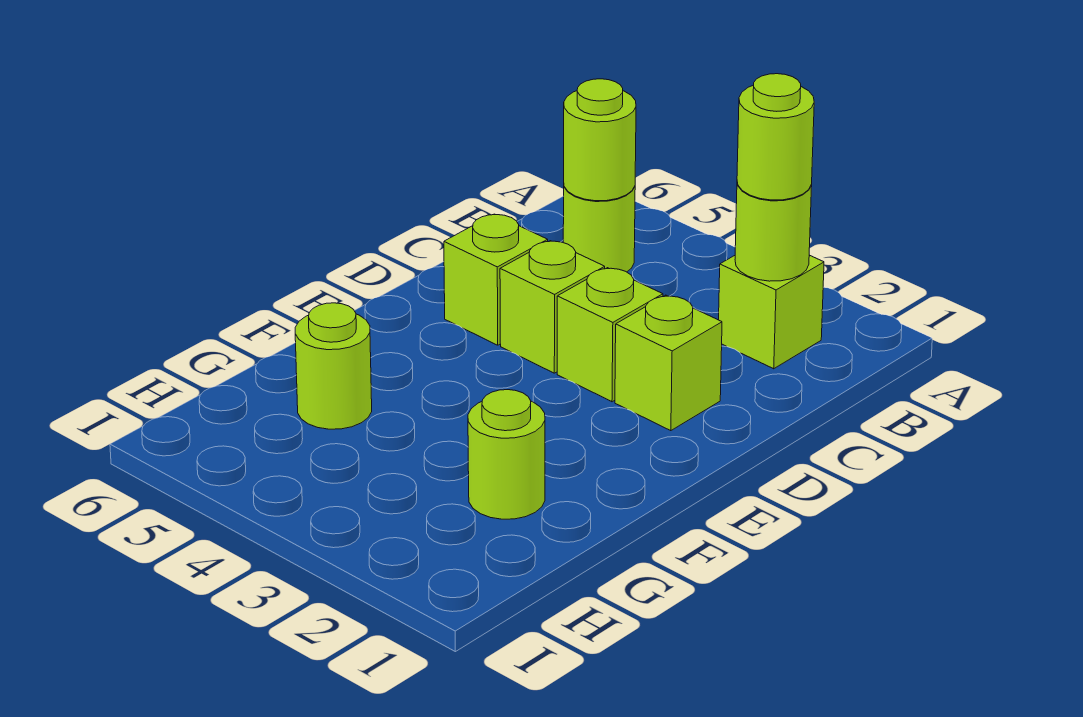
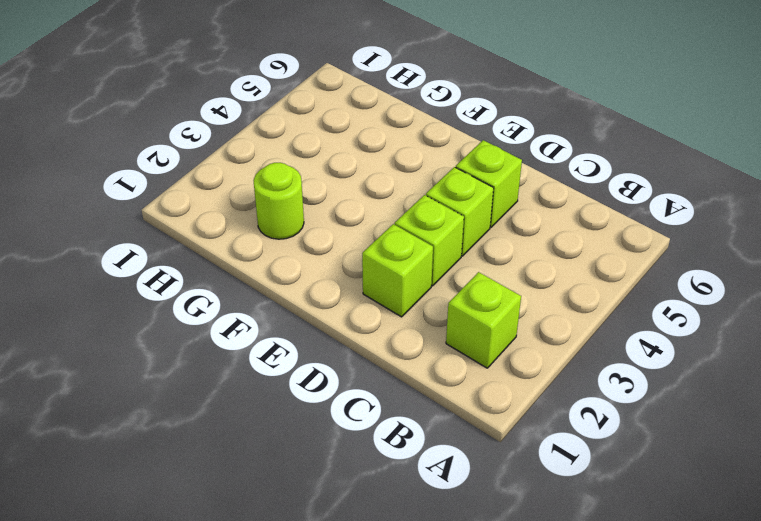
none -> lime round brick B5 level 1
none -> lime round brick G5 level 1

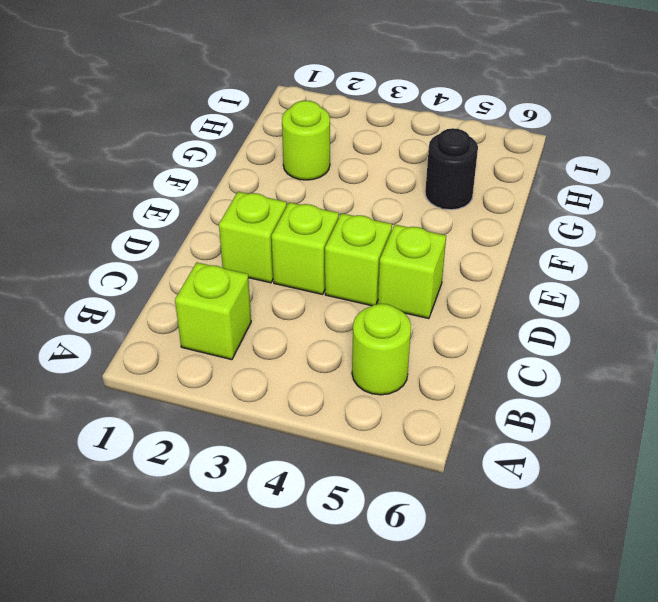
black round brick G5 level 1 -> lime round brick G5 level 1
none -> lime round brick B2 level 2
none -> lime round brick B5 level 2

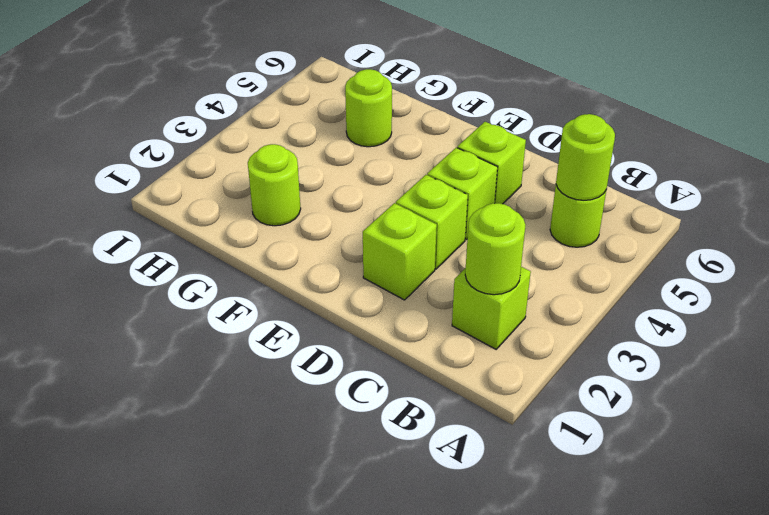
none -> lime round brick B2 level 3

